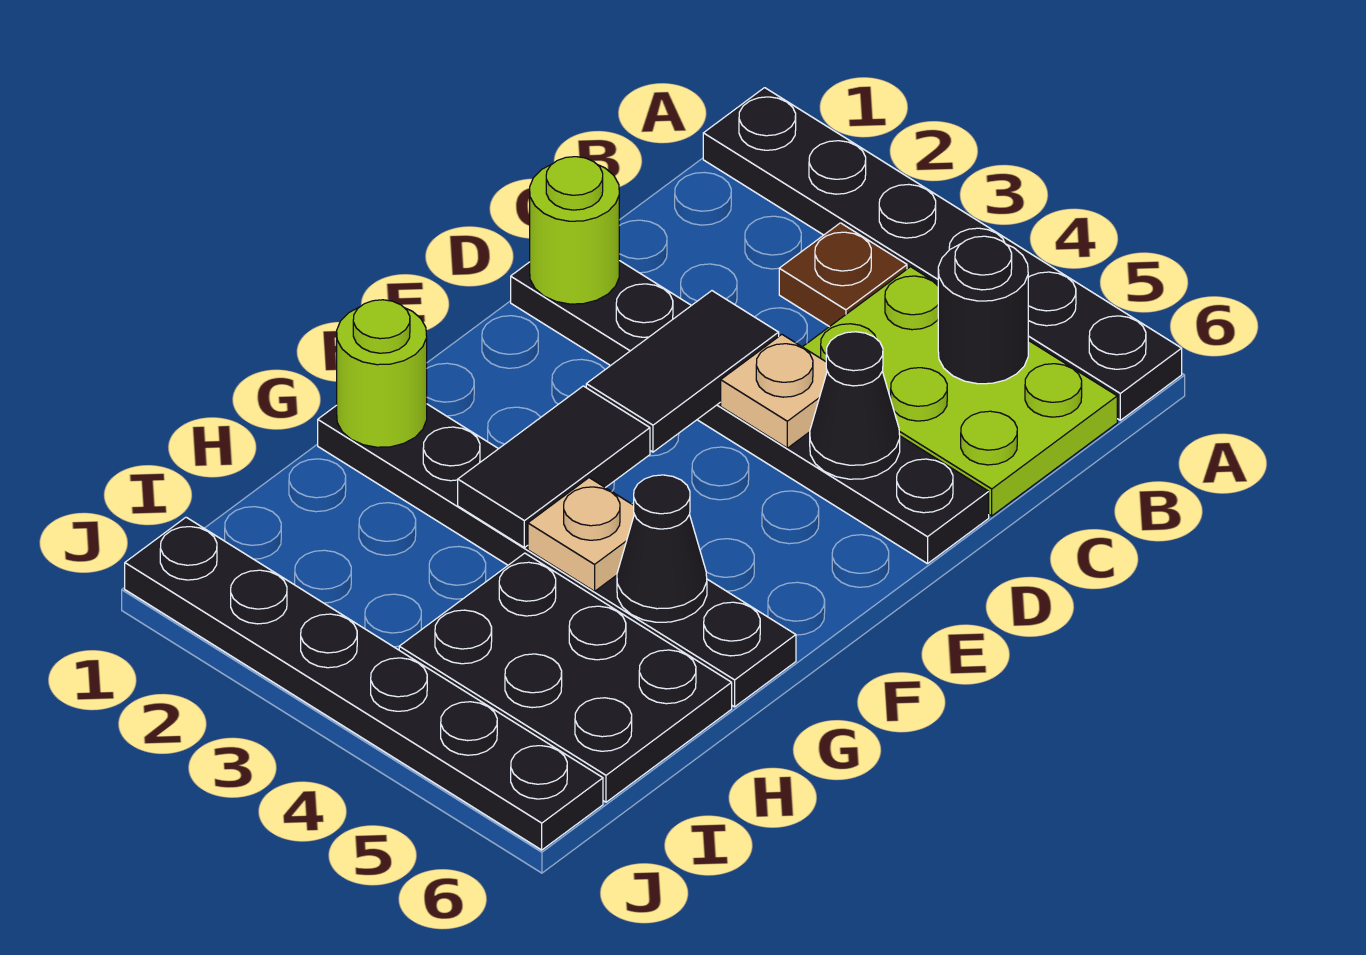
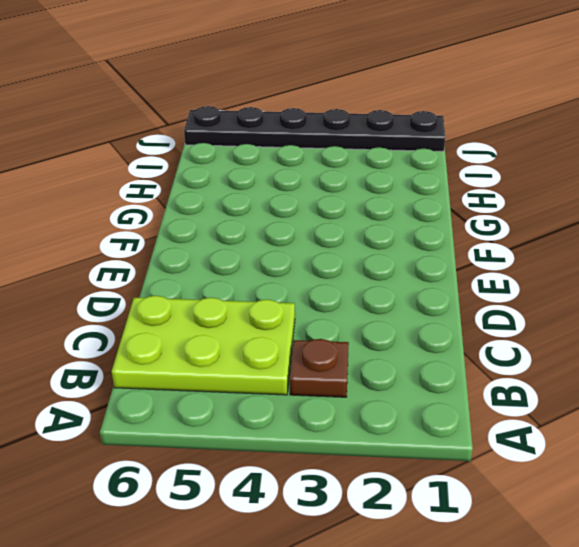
none -> black plate A1:A6 level 1
none -> black plate D1:D6 level 1
none -> black plate G1:G6 level 1

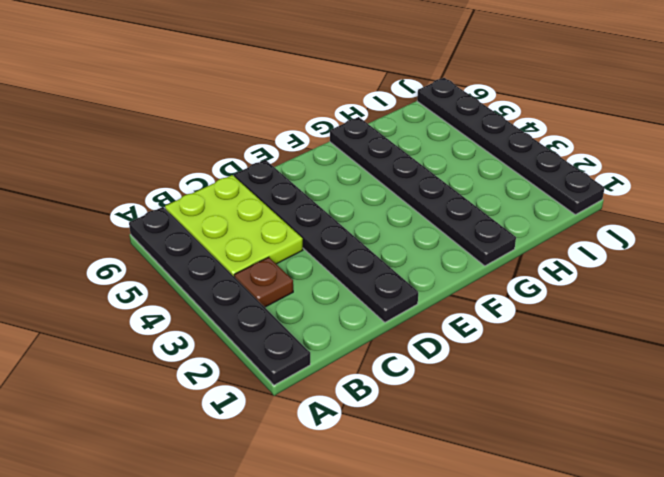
none -> black plate H4:I6 level 1
none -> black round brick B5 level 2
none -> lime round brick D1 level 2

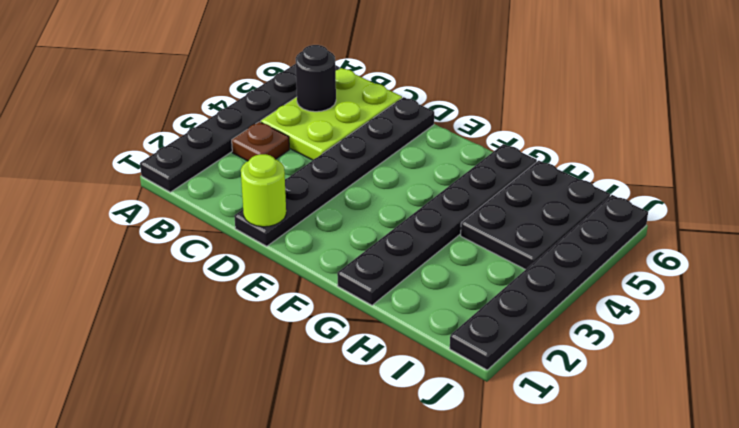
none -> black tile D3:E3 level 2
none -> tan plate D4 level 2
none -> black cone D5 level 2

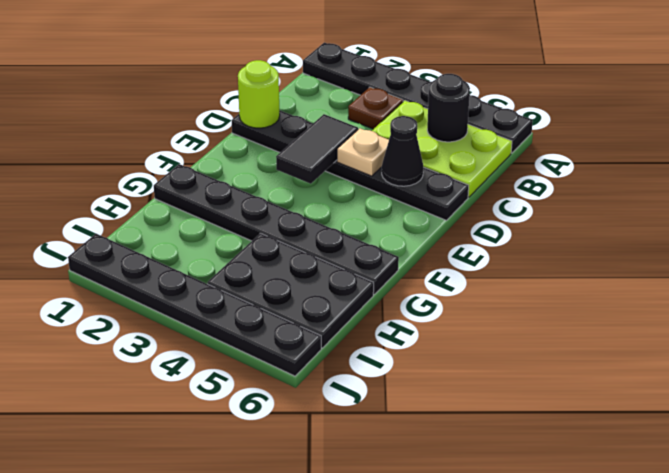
none -> black tile F3:G3 level 2
none -> lime round brick G1 level 2
none -> tan plate G4 level 2

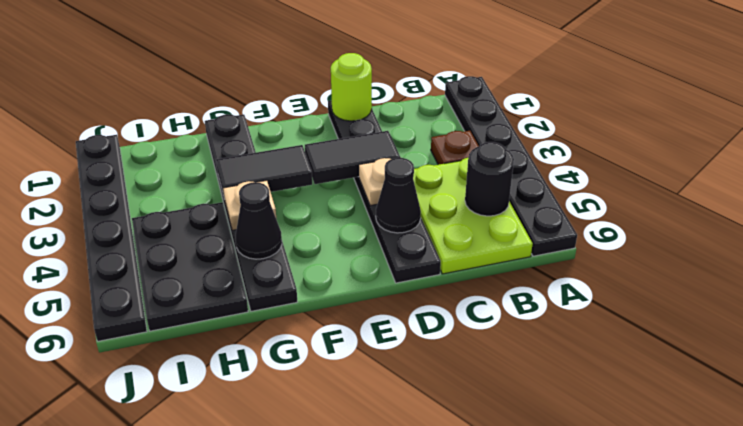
none -> lime round brick G1 level 2

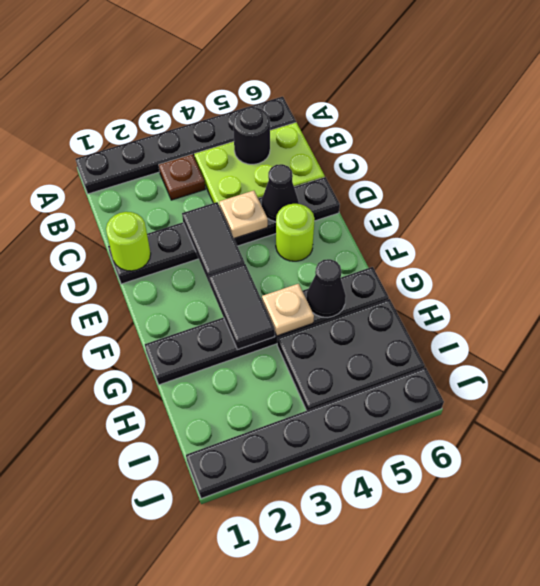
lime round brick E5 level 1 -> lime round brick G1 level 2

